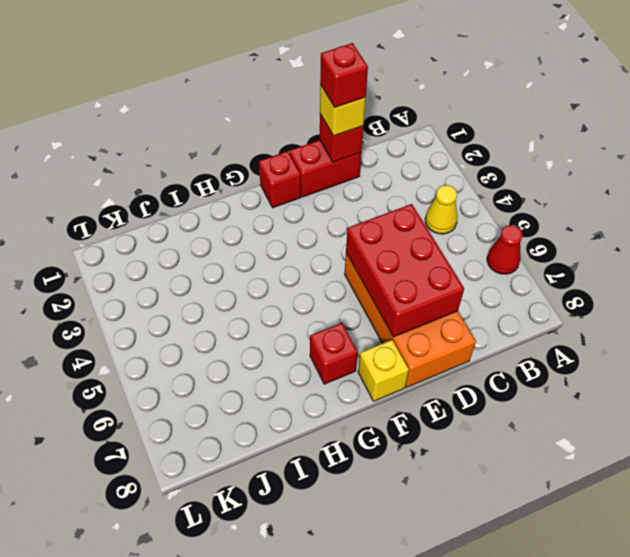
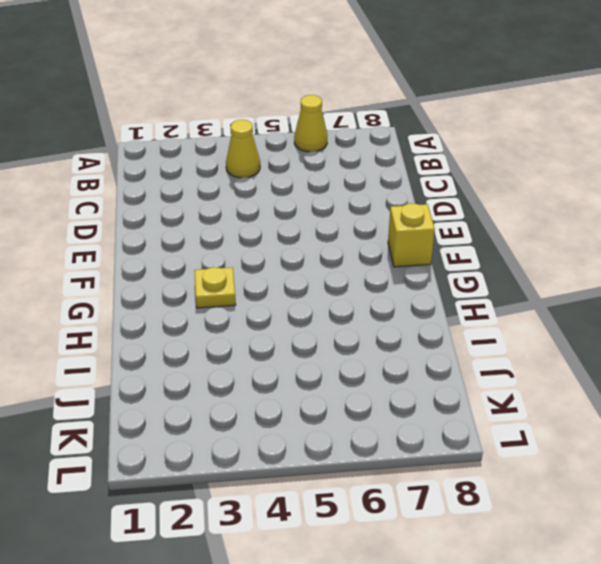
yellow cone A6 level 1 -> red cone A6 level 1
yellow plate G3 level 1 -> none
none -> red brick D1:E1 level 1
none -> orange brick D5:E8 level 1

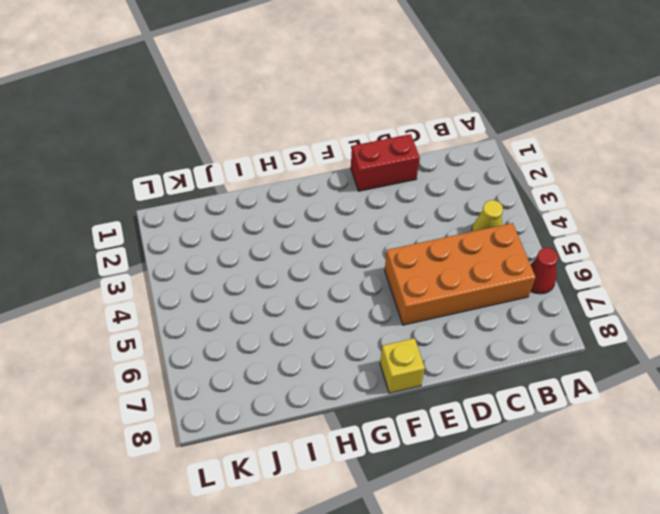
orange brick B5:E6 level 1 -> orange brick D5:E8 level 1
none -> red brick F1 level 1
none -> red brick G7 level 1

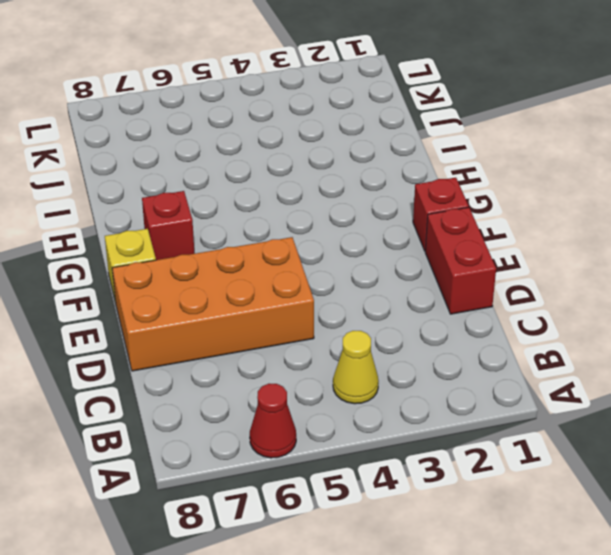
none -> red brick D1 level 2
none -> red brick D5:E7 level 2

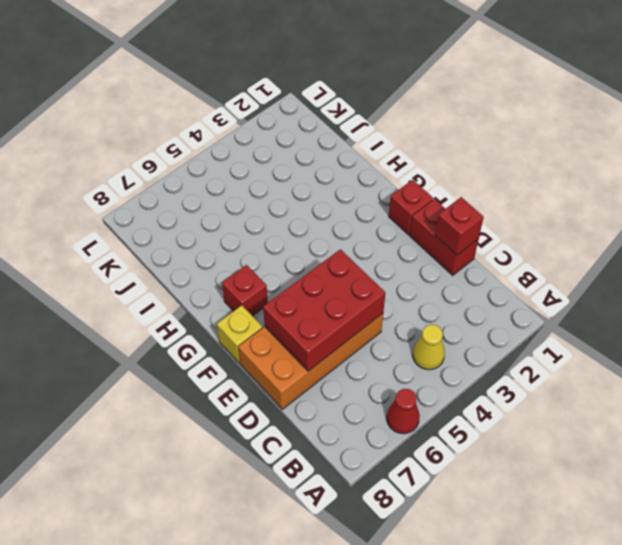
none -> yellow brick D1 level 3
none -> red brick D1 level 4

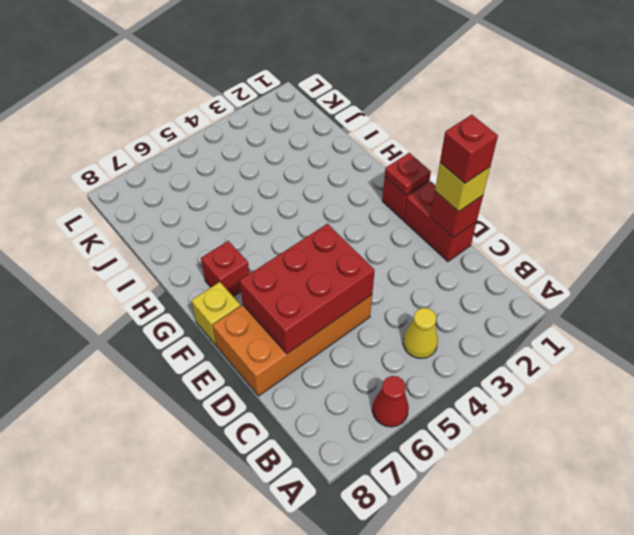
red plate F1 level 2 -> none

